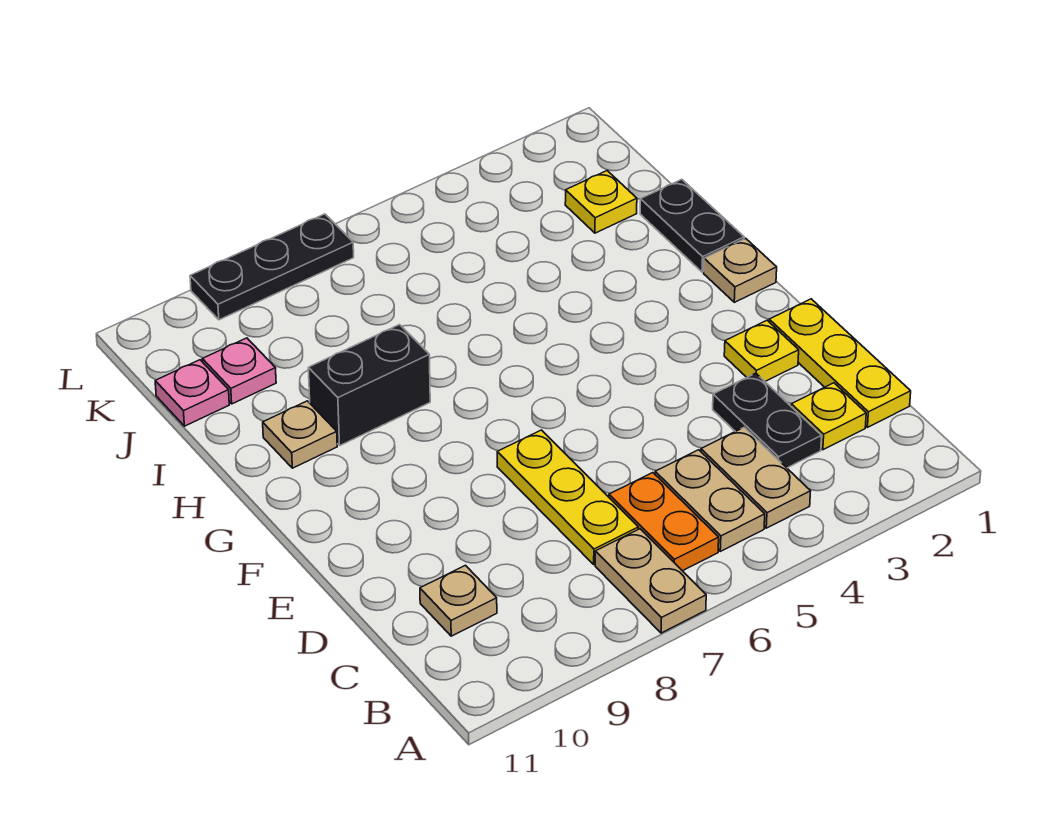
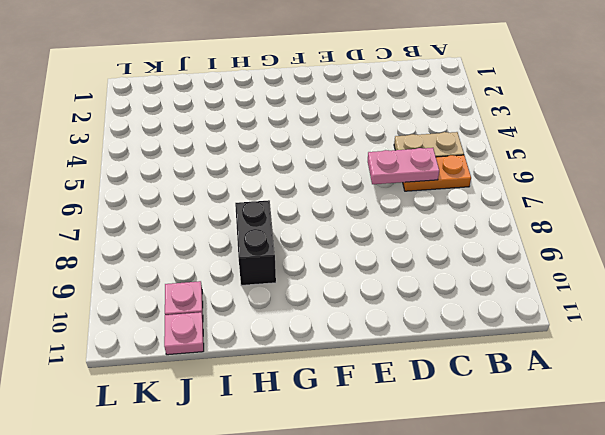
pink plate C6:D6 level 2 -> none
none -> tan plate A7:B7 level 1
none -> tan plate B4:C4 level 1
none -> yellow plate C1:E1 level 1

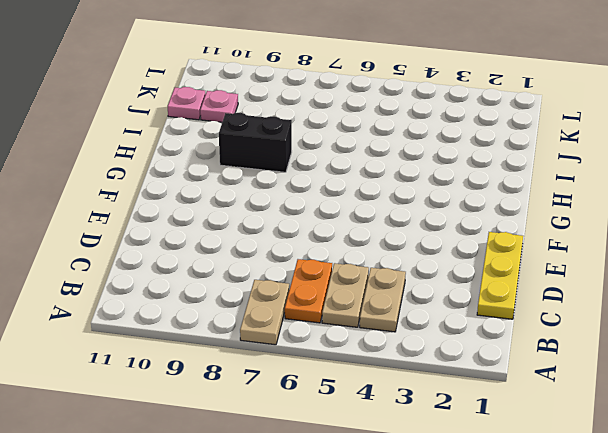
none -> yellow plate C2 level 1
none -> black plate C3:D3 level 1
none -> yellow plate C7:E7 level 1

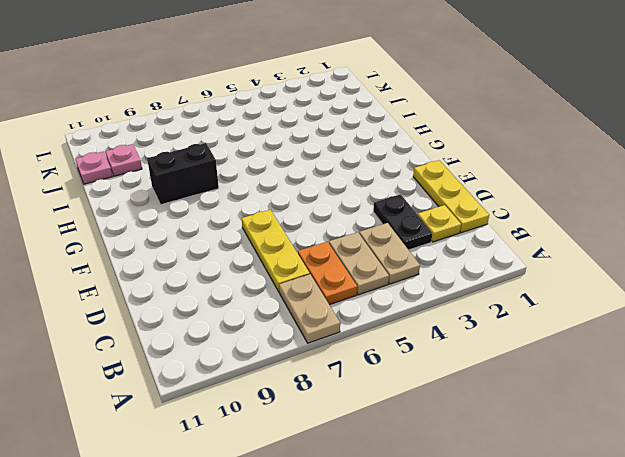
none -> tan plate C10 level 1
none -> yellow plate E2 level 1
none -> tan plate G1 level 1

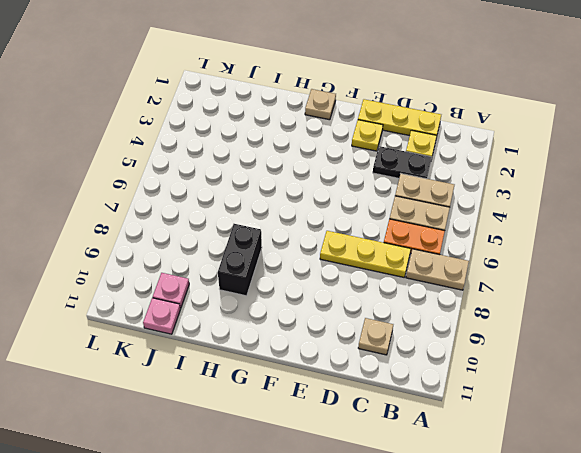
none -> black plate H1:I1 level 1
none -> tan plate H10 level 1
none -> yellow plate J2 level 1

